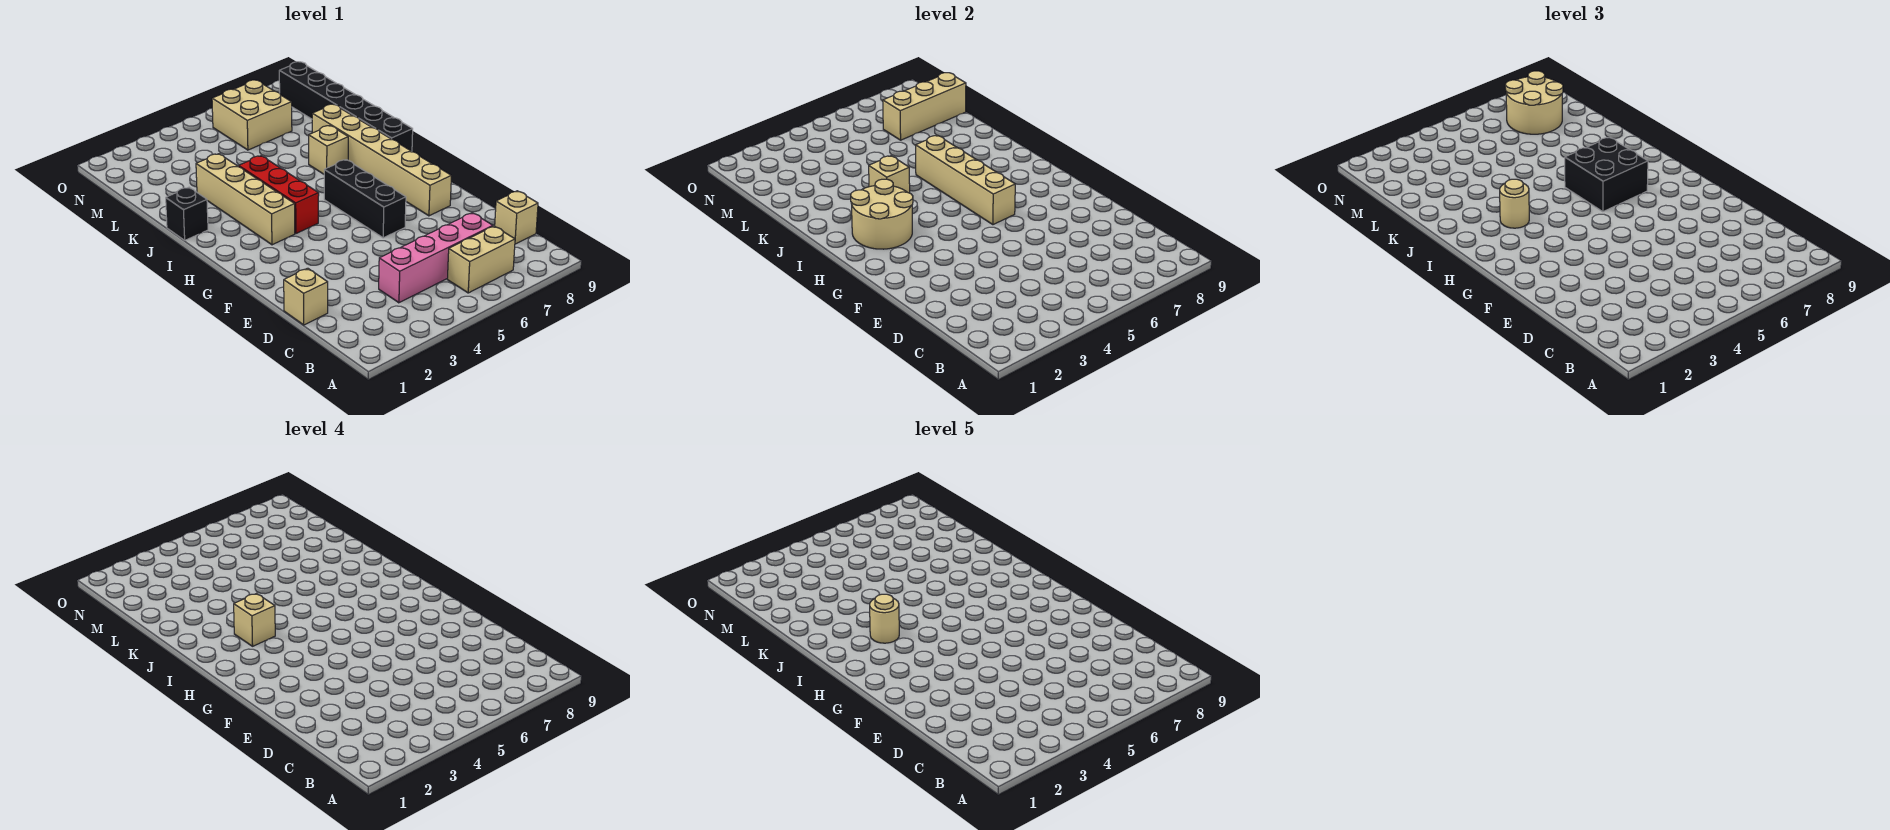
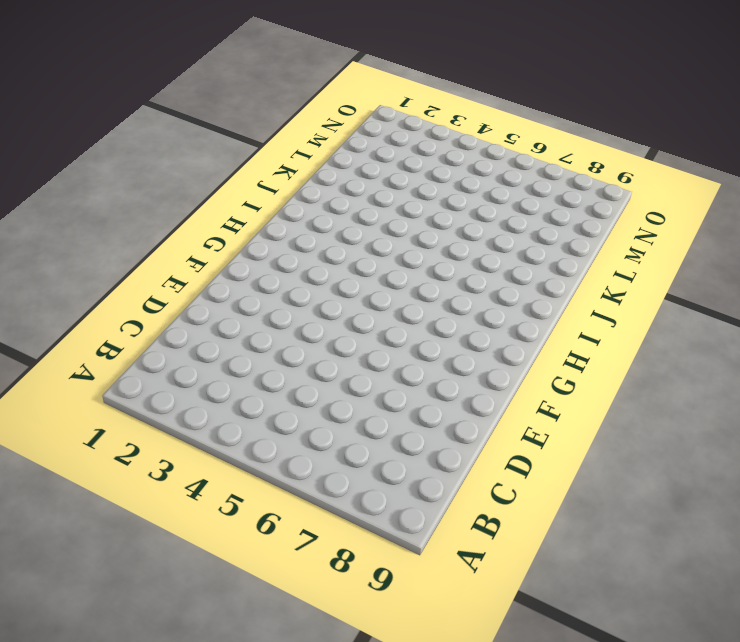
none -> tan brick B6:B7 level 1
none -> pink brick C4:C7 level 1
none -> tan brick C9 level 1

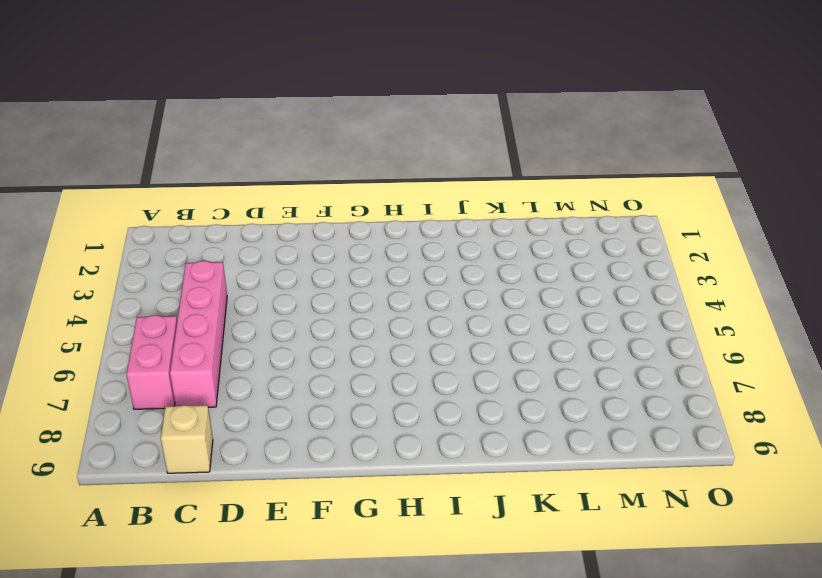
pink brick B6:B7 level 1 -> tan brick B6:B7 level 1
none -> tan brick D1 level 1
none -> black brick F6:H6 level 1
none -> tan brick F8:K8 level 1

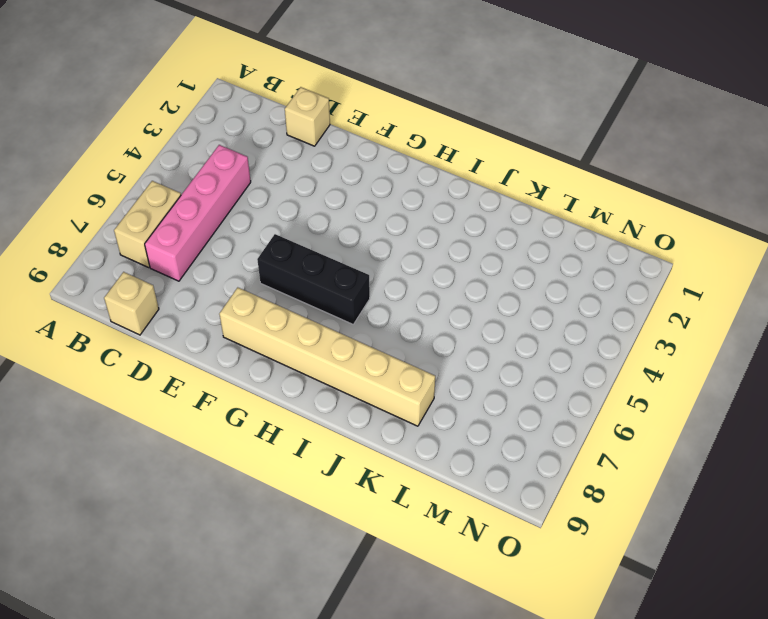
none -> tan brick H3:K3 level 1
none -> red brick H4:J4 level 1
none -> black brick I9:N9 level 1

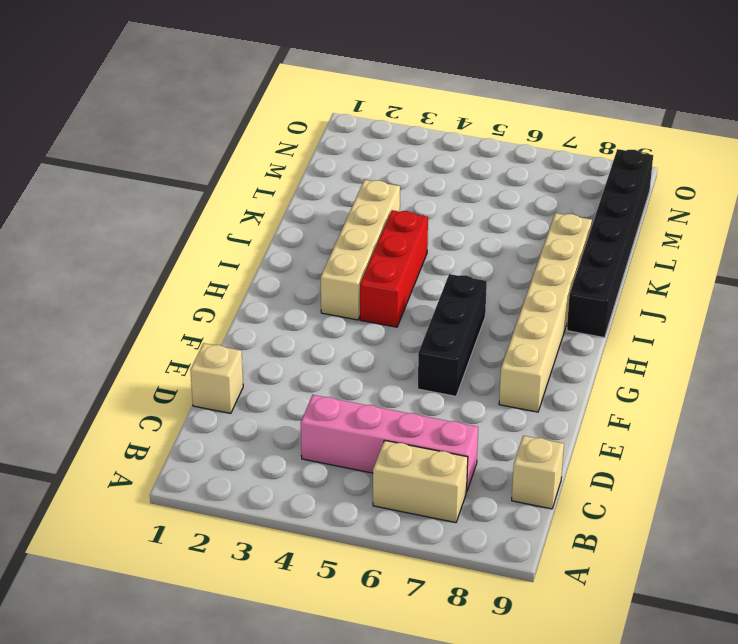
none -> black brick J1 level 1
none -> tan brick J7 level 1
none -> tan brick M6:N7 level 1

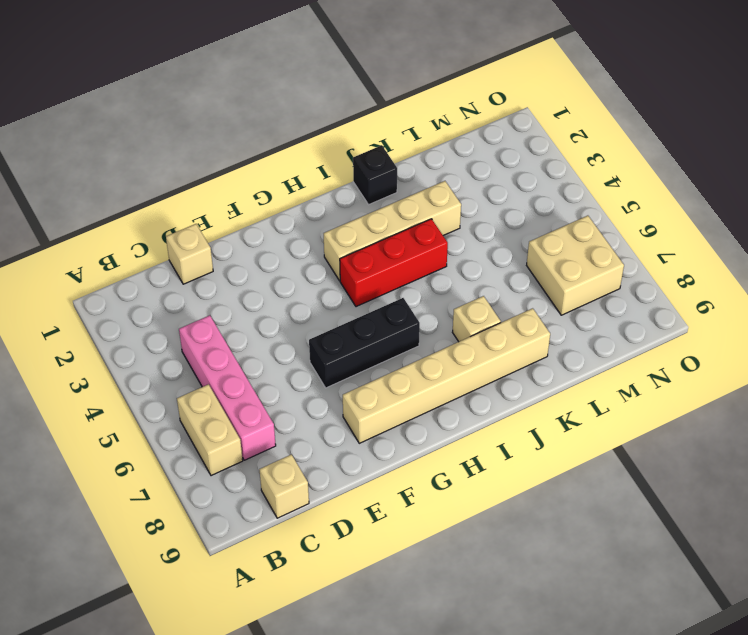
none -> black brick I9:N9 level 1
none -> tan brick G6:J6 level 2
none -> tan round brick H2:I3 level 2

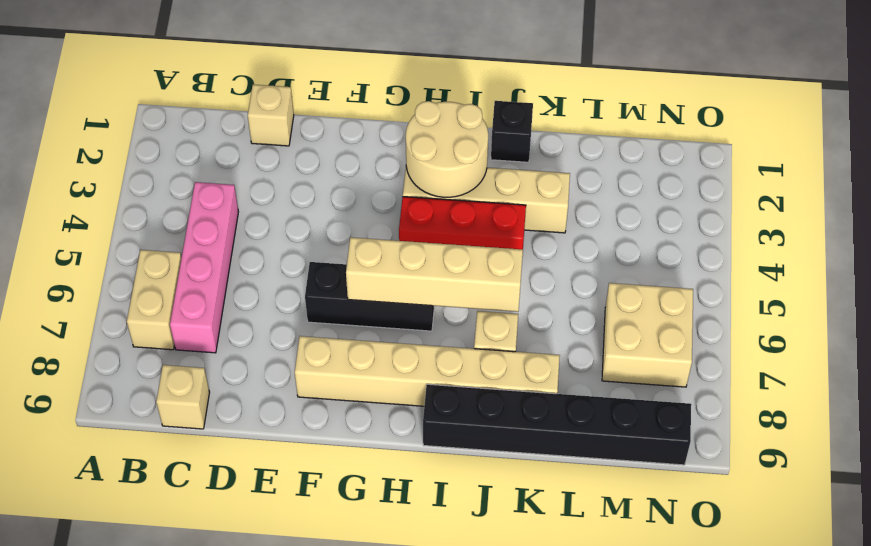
none -> tan brick J4 level 2
none -> tan brick M7:M9 level 2
none -> black brick H6:I7 level 3

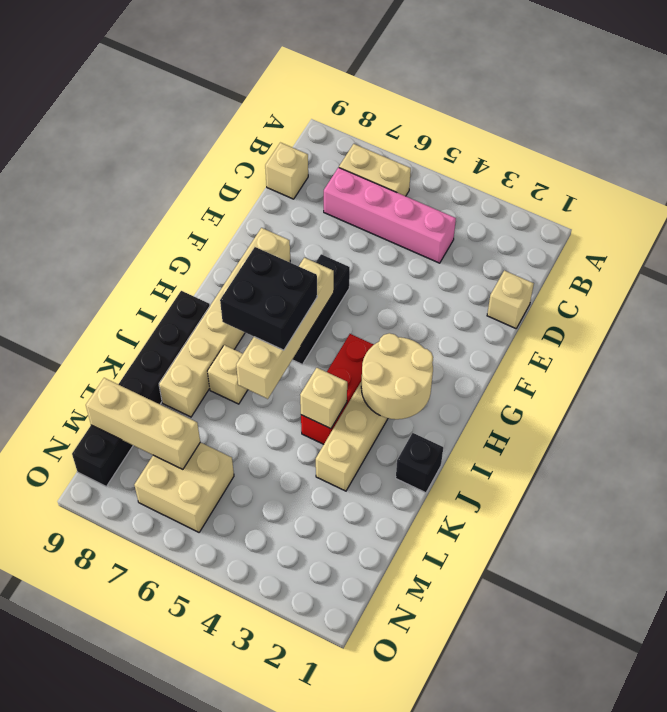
none -> tan round brick I3 level 3
none -> tan round brick M7:N8 level 3
none -> tan brick I3 level 4

